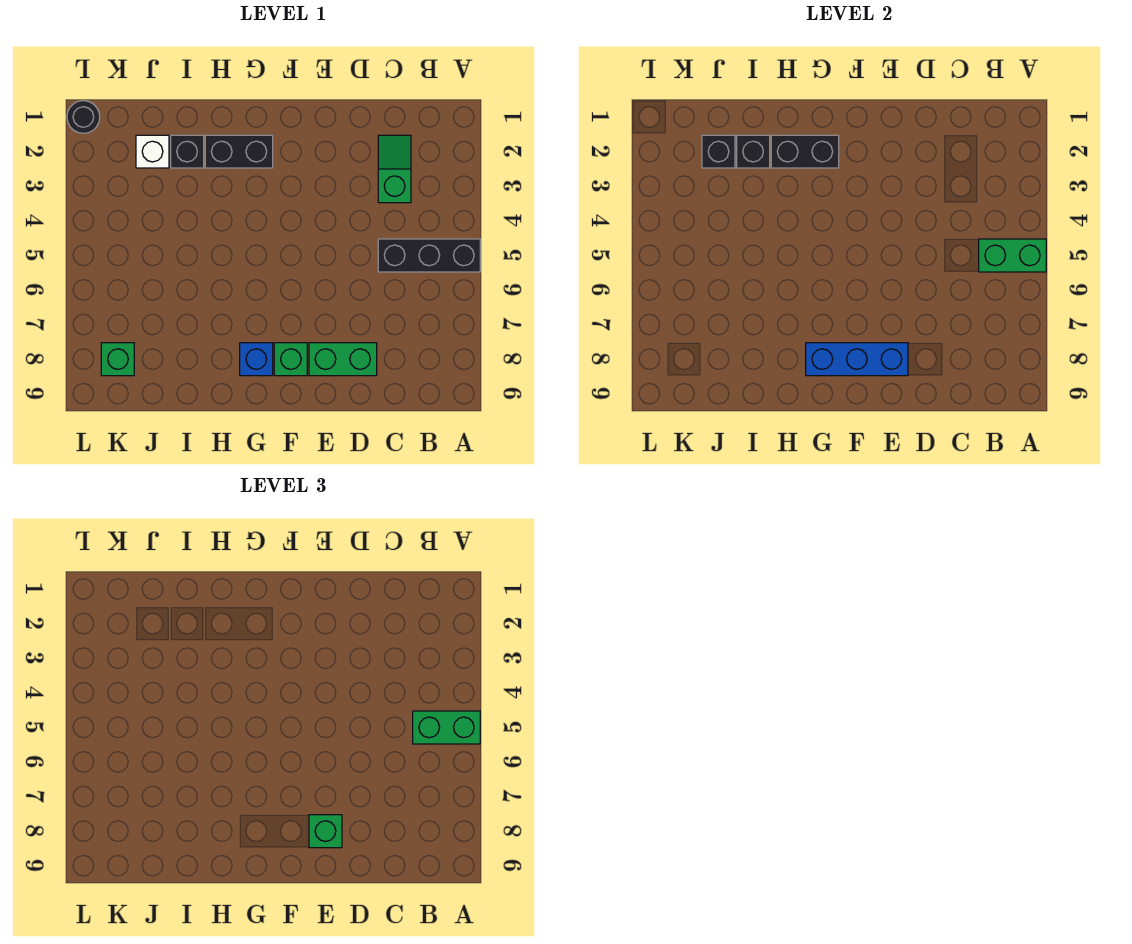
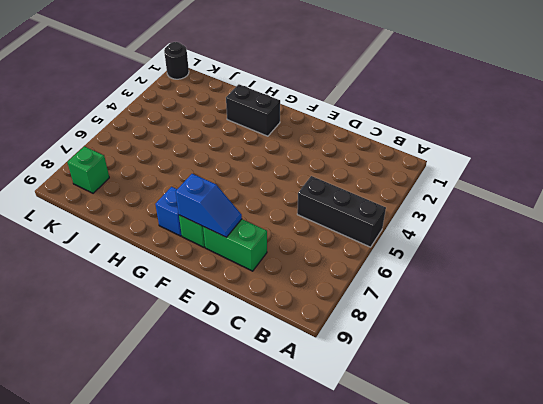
blue slope E8:F8 level 2 top F -> blue brick E8:G8 level 2
none -> green slope C2:C3 level 1 top 3
none -> black brick I2 level 1
none -> white brick J2 level 1

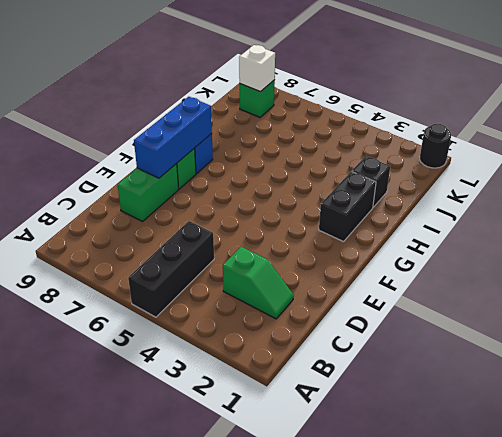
white brick K8 level 2 -> white brick J2 level 1
none -> green brick A5:B5 level 2
none -> black brick G2:H2 level 2
none -> black brick I2 level 2

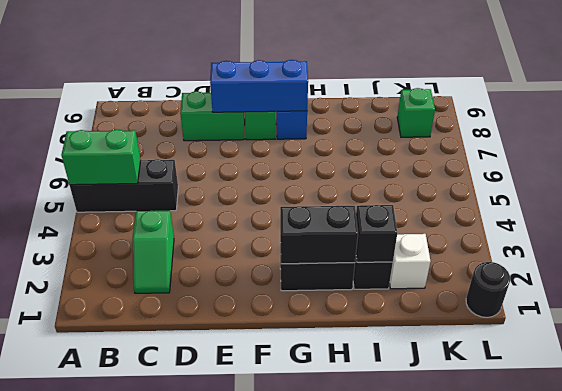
none -> black brick J2 level 2
none -> green brick A5:B5 level 3
none -> green brick E8 level 3

